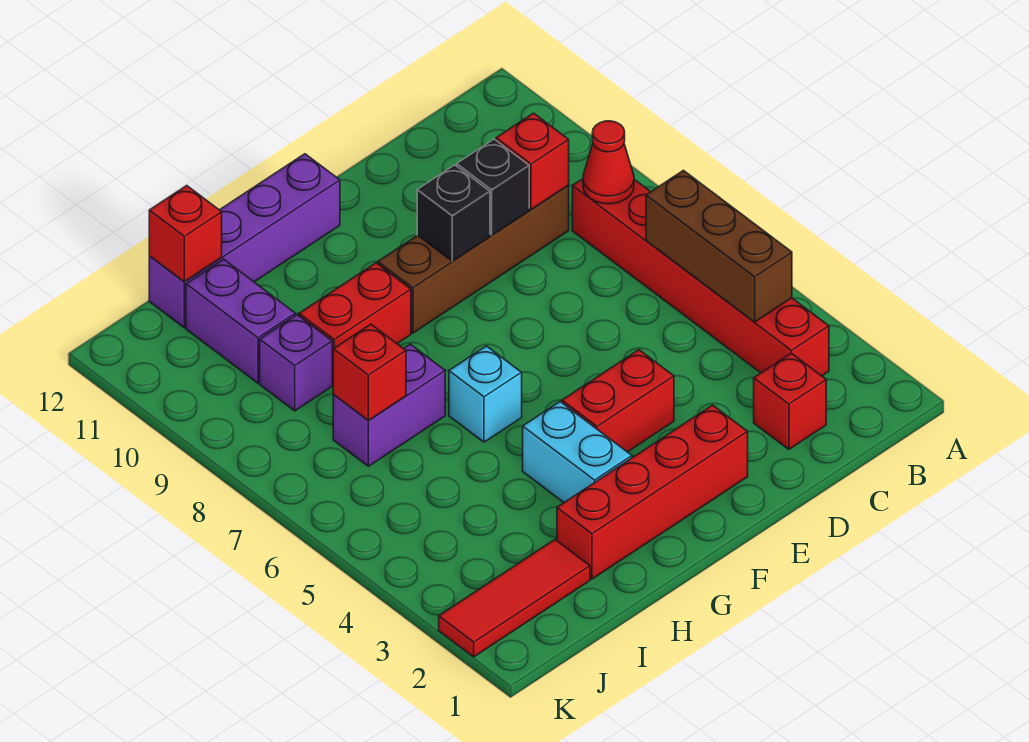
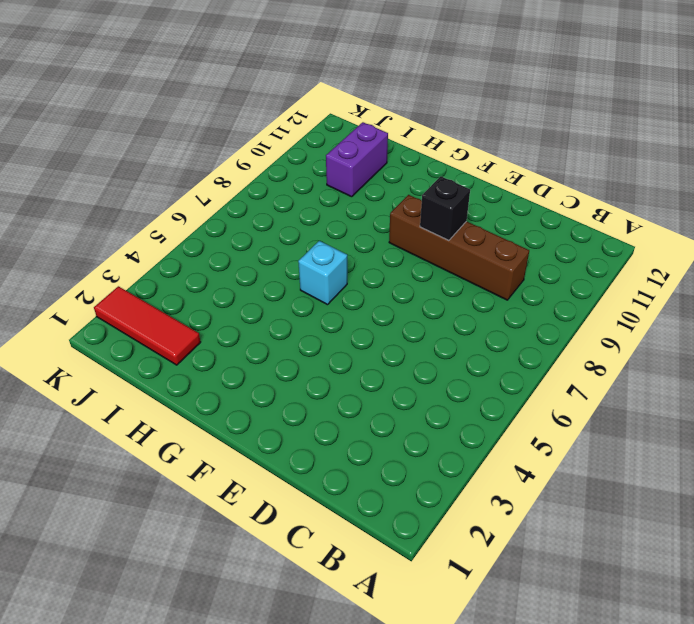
none -> red brick B3:B8 level 1
none -> red brick C2 level 1
none -> red brick E2:H2 level 1

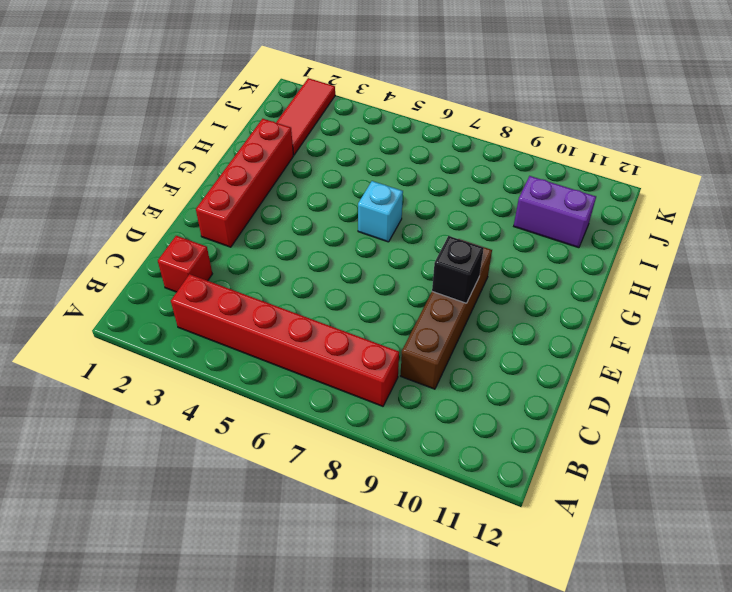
none -> red brick E4:F4 level 1
none -> purple brick F12:I12 level 1
none -> cyan brick G3:G4 level 1

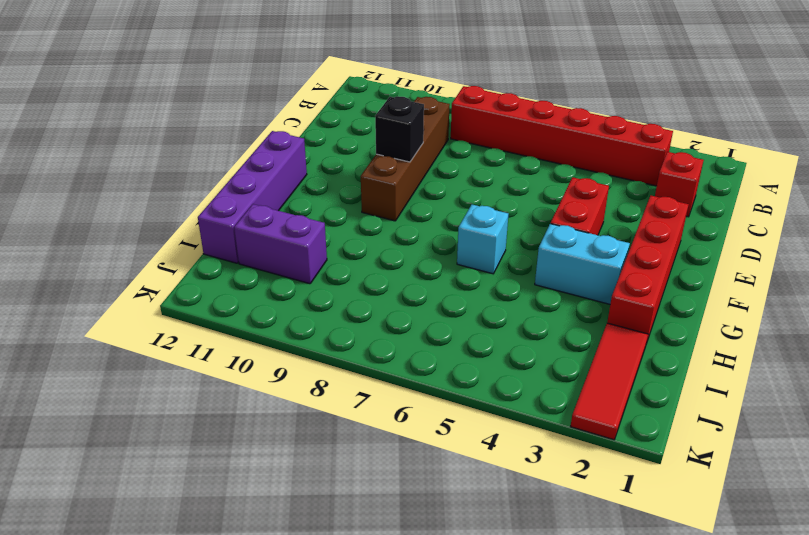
none -> red brick G9:H9 level 1
none -> purple brick H7:I7 level 1
none -> purple brick I9 level 1

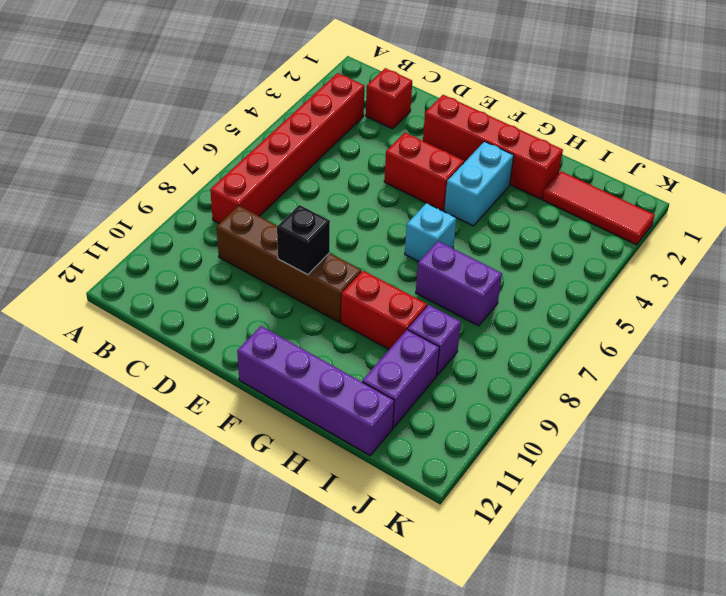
none -> brown brick B4:B6 level 2
none -> red cone B8 level 2
none -> red brick C9 level 2

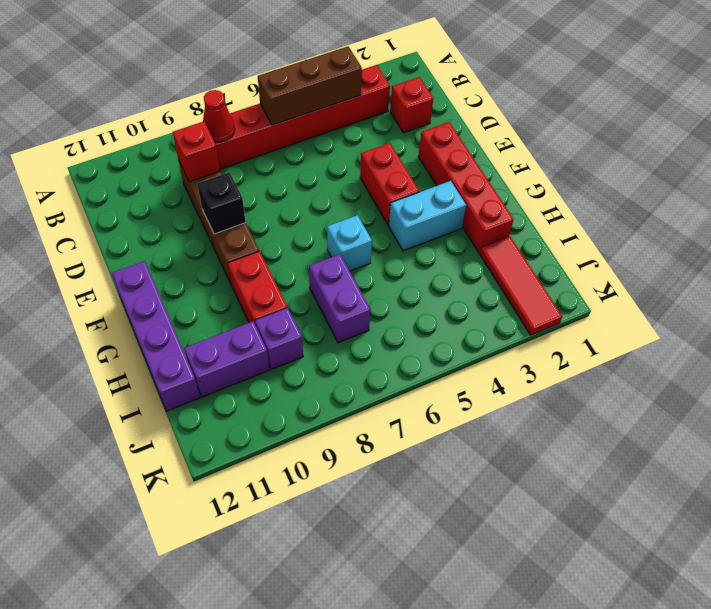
none -> black brick D9 level 2
none -> red brick I7 level 2
none -> red brick I12 level 2

